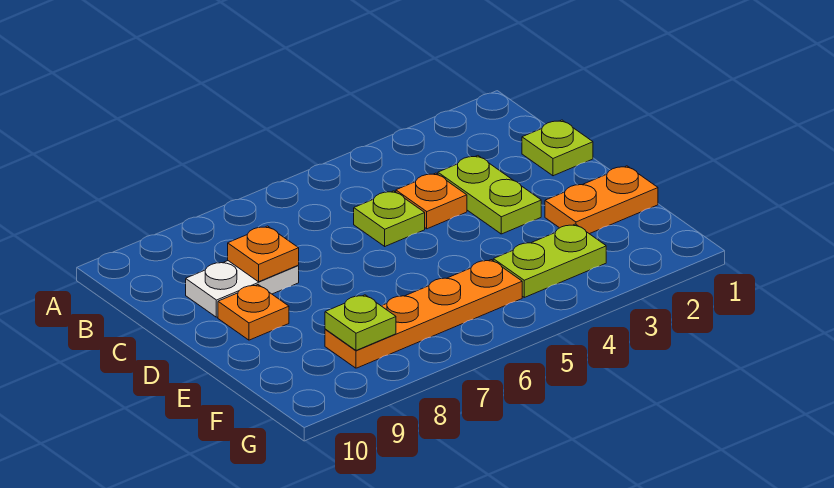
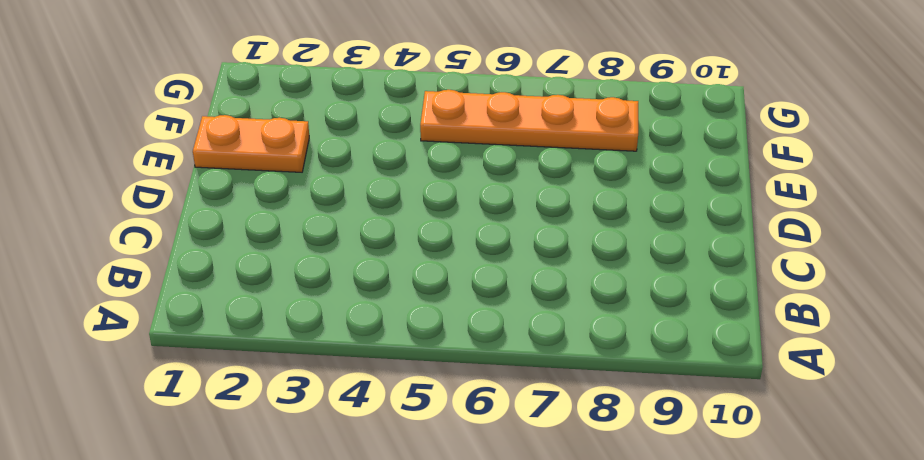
none -> lime plate C1 level 1
none -> lime plate C3:D3 level 1

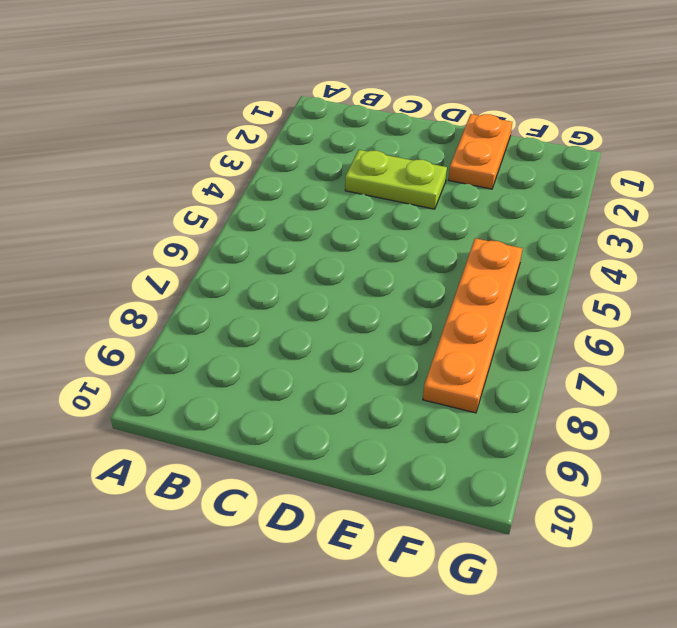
none -> lime plate C1 level 1
none -> orange plate C4 level 1

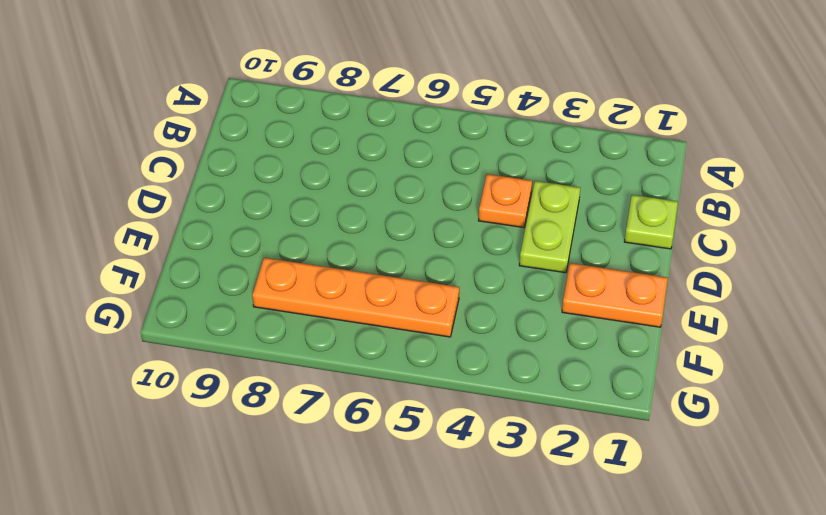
none -> lime plate C5 level 1
none -> white plate C8:C9 level 1

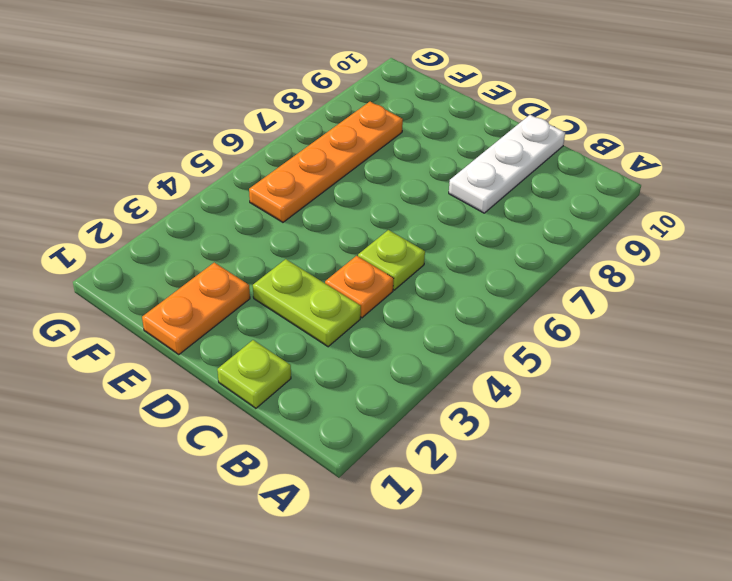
white plate C8:C10 level 1 -> white plate C8:C9 level 1
none -> orange plate D9 level 1
none -> lime plate F3:F4 level 1

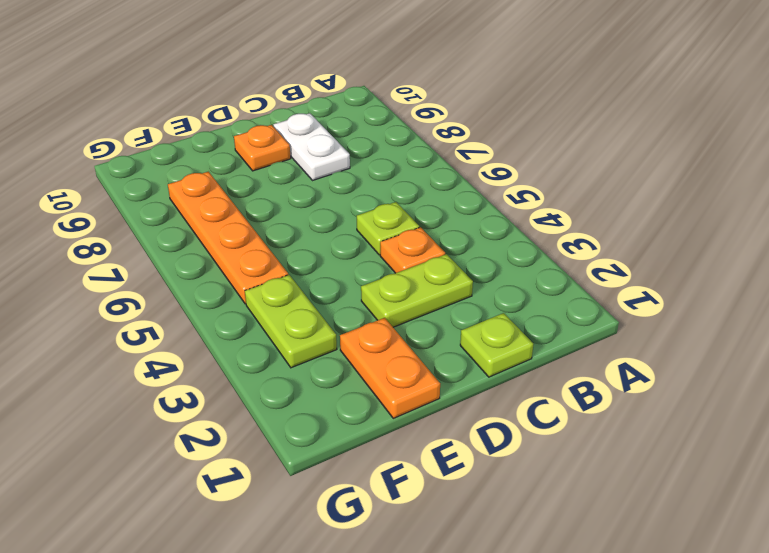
none -> orange plate C8 level 2
none -> lime plate F8 level 2

